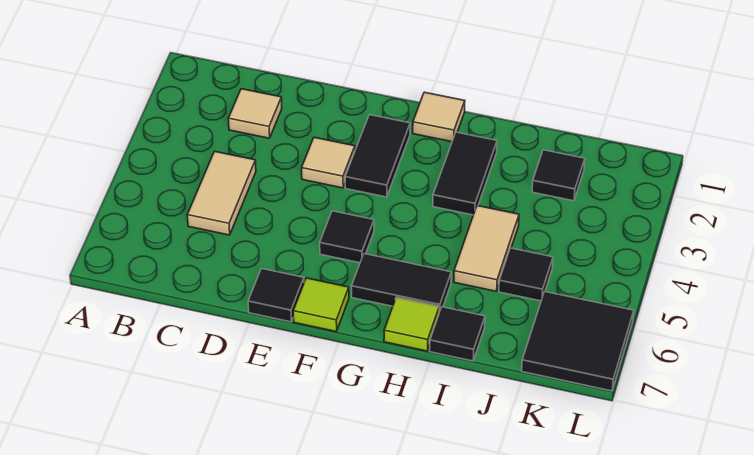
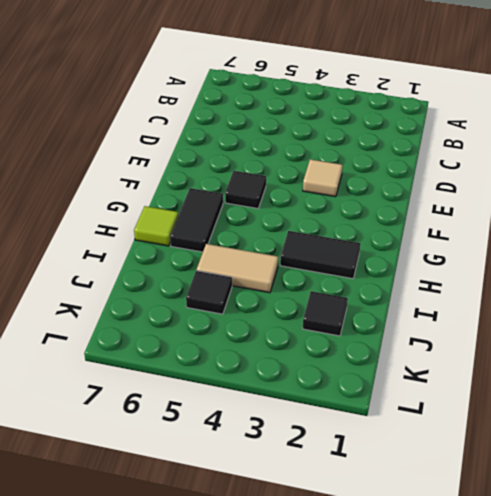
none -> tan tile C2 level 1
none -> tan tile C4:C5 level 1
none -> black tile E7 level 1

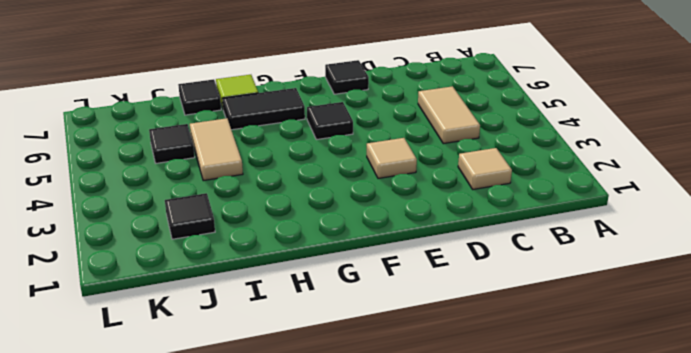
none -> black tile F2:F3 level 1
none -> lime tile F7 level 1
none -> tan tile G1 level 1

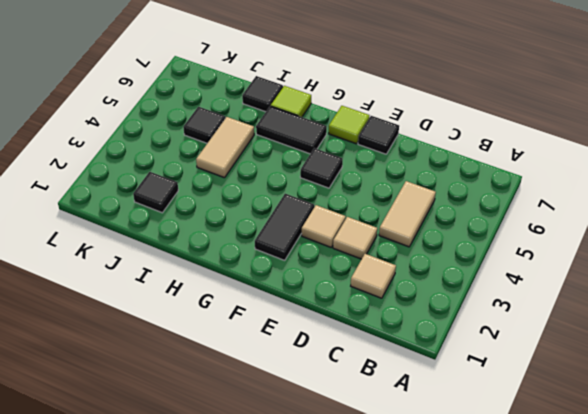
tan tile D3 level 1 -> tan tile G1 level 1
none -> black tile H2:H3 level 1
none -> black tile K6:L7 level 1

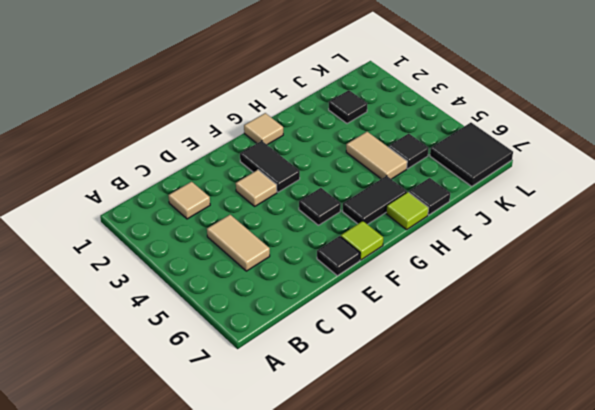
none -> black tile H2:H3 level 1

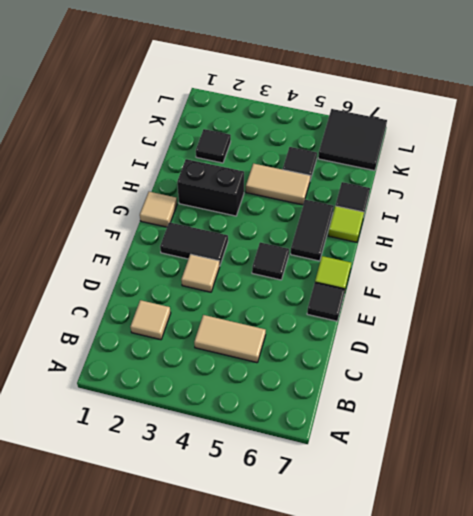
black brick H2:H3 level 1 -> black tile H2:H3 level 1

